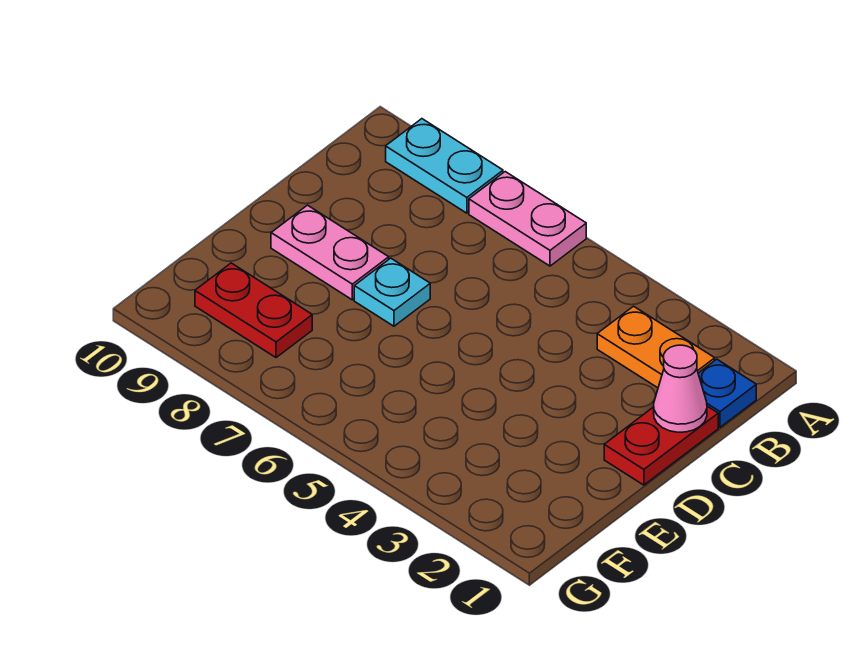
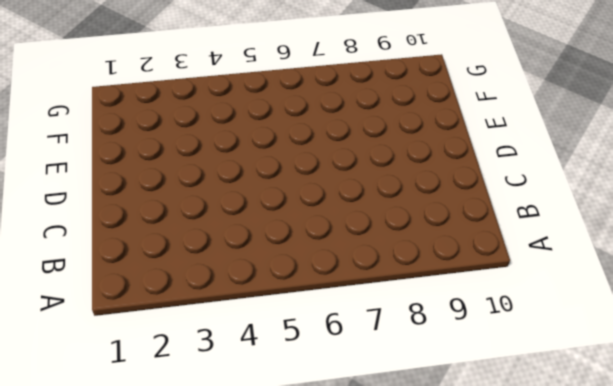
none -> pink plate A6:A7 level 1
none -> cyan plate A8:A9 level 1

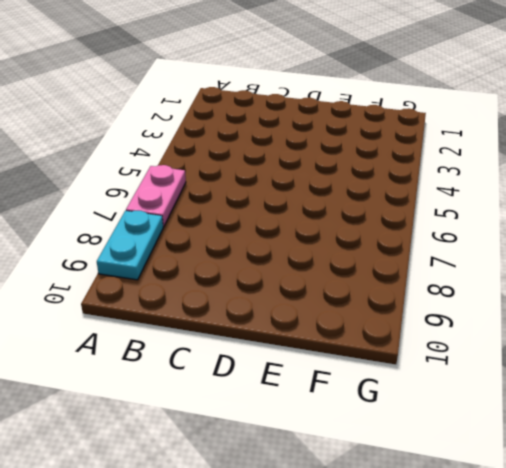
none -> blue plate B1 level 1
none -> orange plate B2:B3 level 1

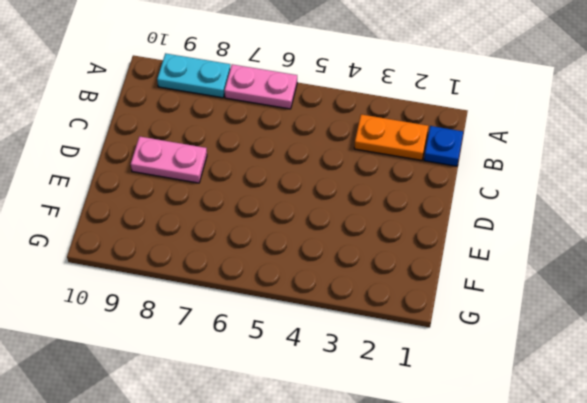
none -> red plate C1:D1 level 1
none -> cyan plate D7 level 1

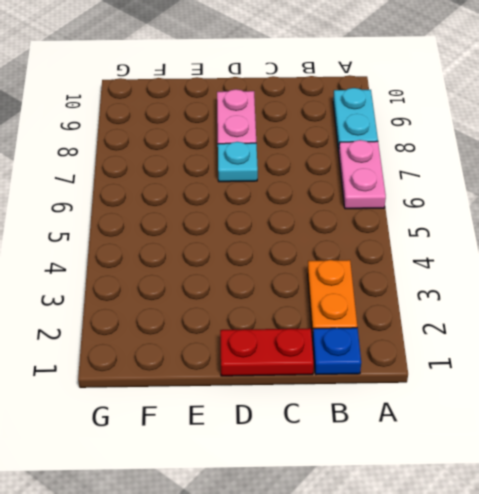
none -> red plate F8:F9 level 1
none -> pink cone C1 level 2

